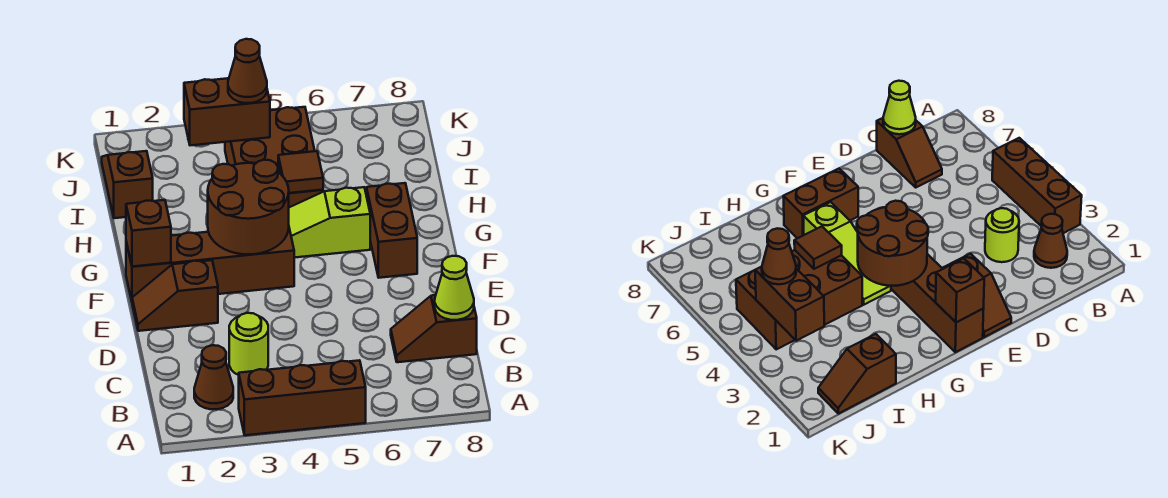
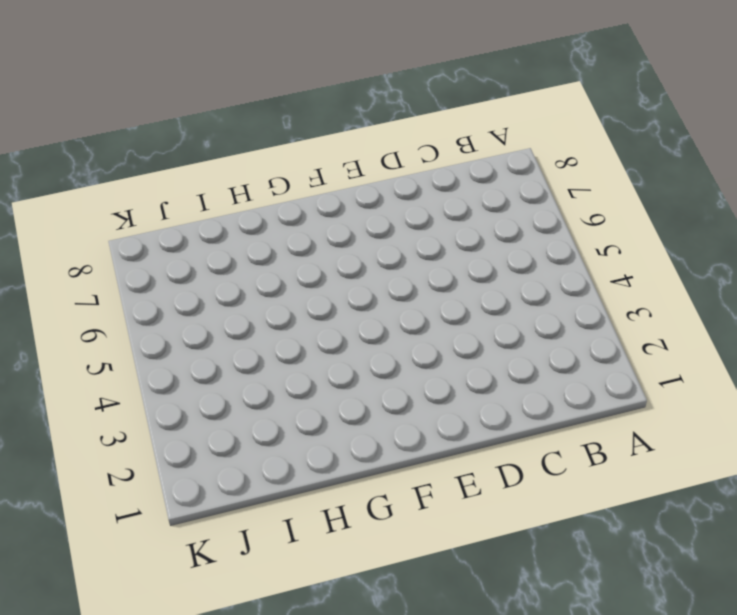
none -> brown brick A3:A5 level 1
none -> brown cone B2 level 1
none -> lime round brick C3 level 1

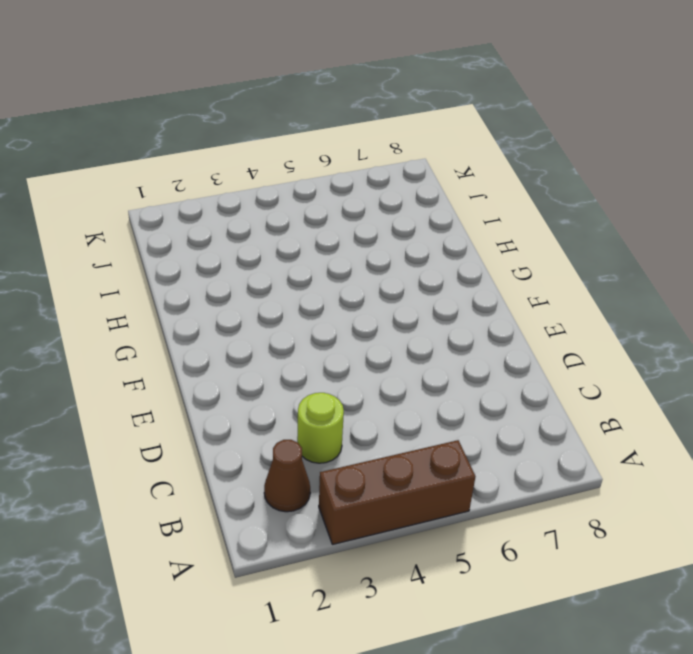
none -> brown slope C7:C8 level 1 top 8
none -> brown slope E1:E2 level 1 top 2
none -> brown brick F1:F4 level 1

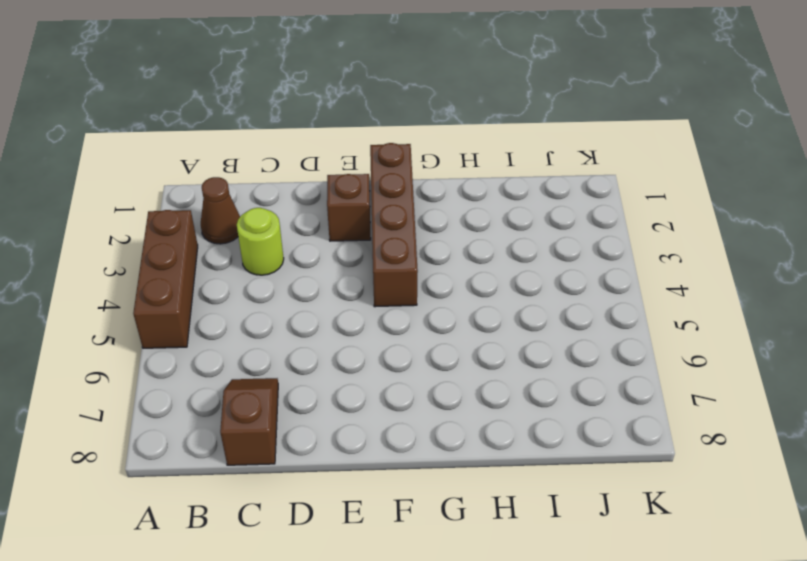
none -> brown brick F7:G7 level 1
none -> lime slope G4:G6 level 1 top 6
none -> brown brick H4:J5 level 1

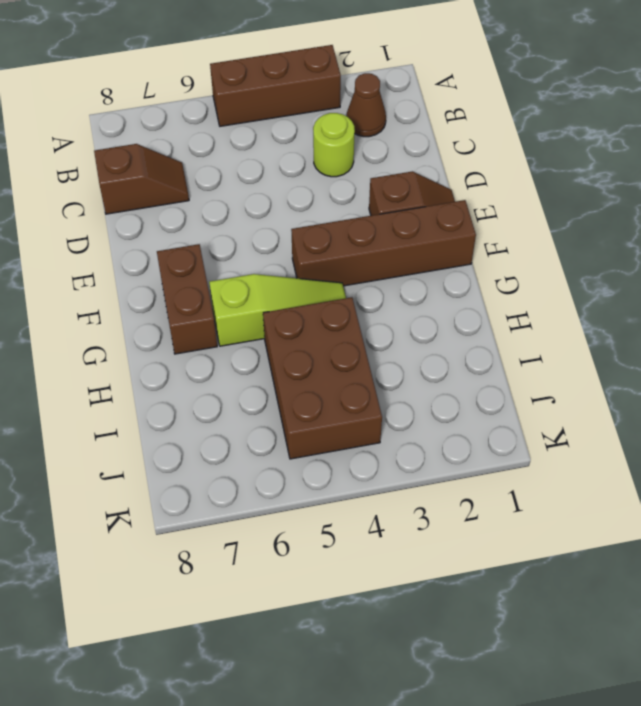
none -> brown slope I1:J1 level 1 top I
none -> lime cone C8 level 2
none -> brown brick F1 level 2

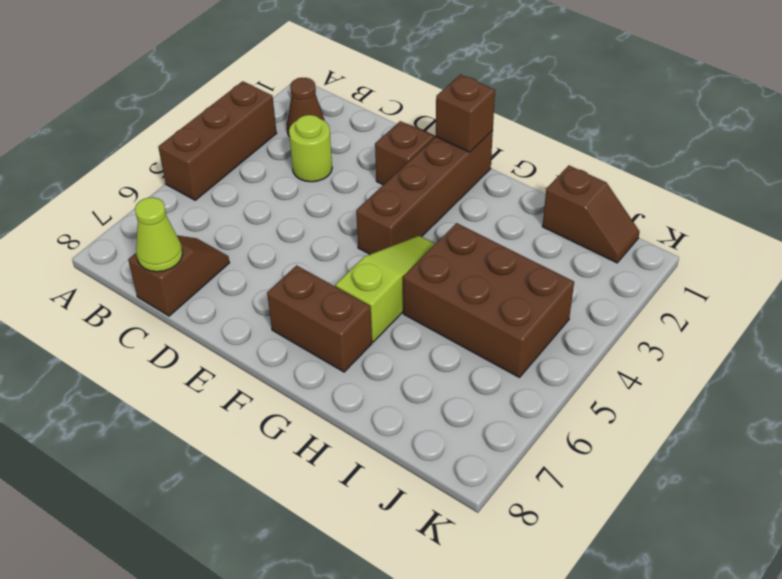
none -> brown round brick F3:G4 level 2
none -> brown tile H5 level 2
none -> brown brick J3:J4 level 2

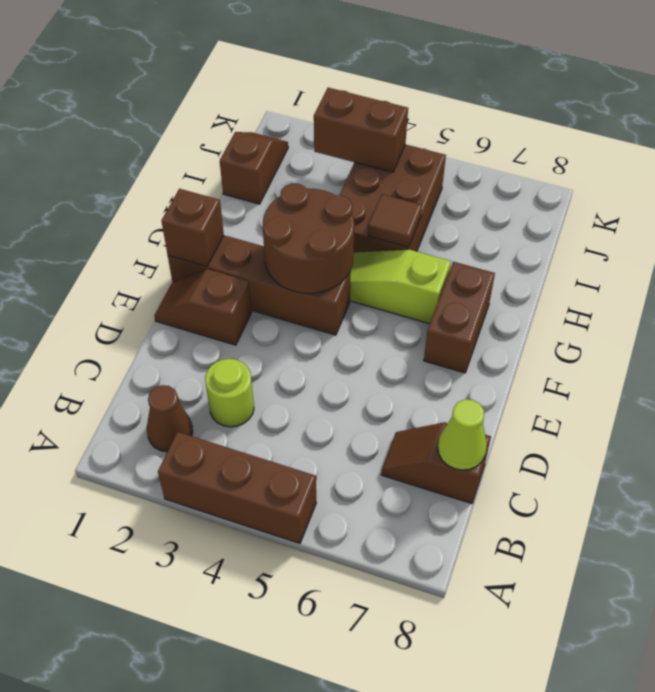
none -> brown cone J4 level 3

